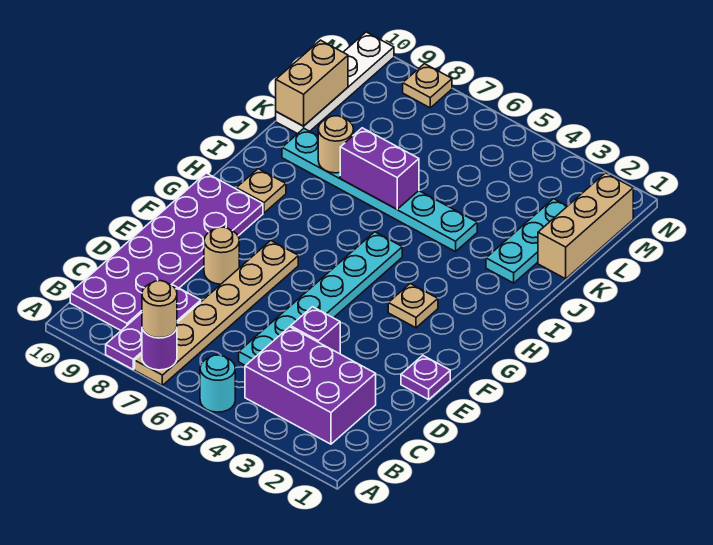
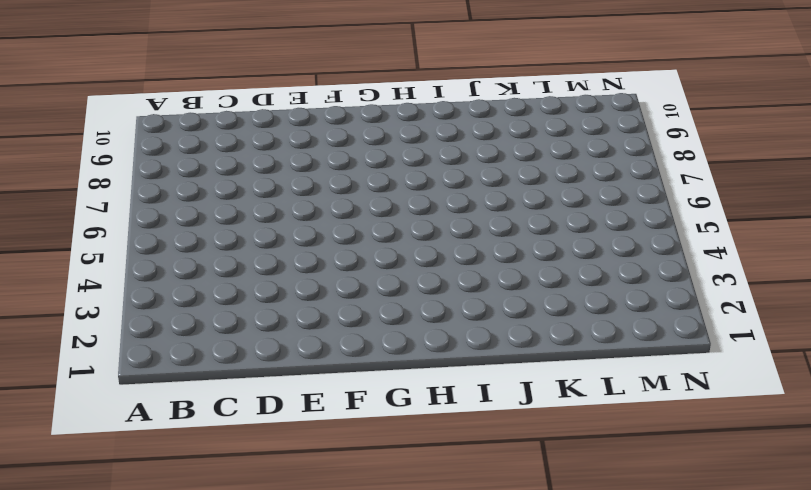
none -> cyan round brick A5 level 1
none -> tan plate A7:F7 level 1
none -> purple plate A8:C8 level 1

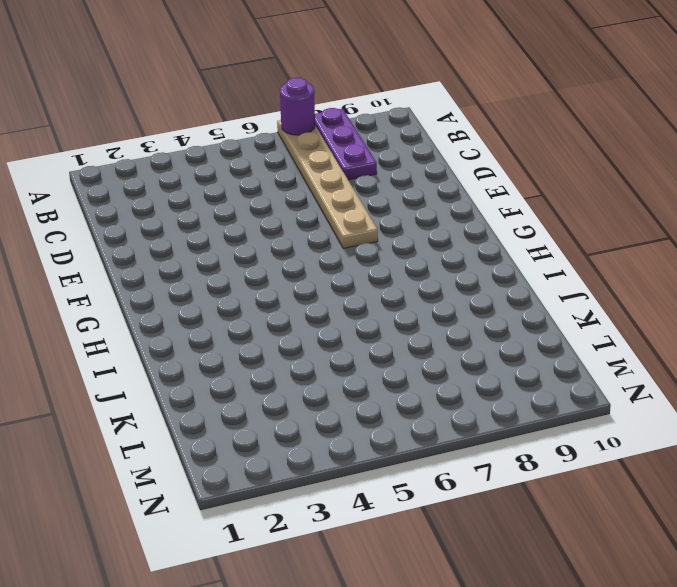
none -> cyan round brick A5 level 1
none -> purple brick B2:C4 level 1
none -> purple plate B9:G10 level 1

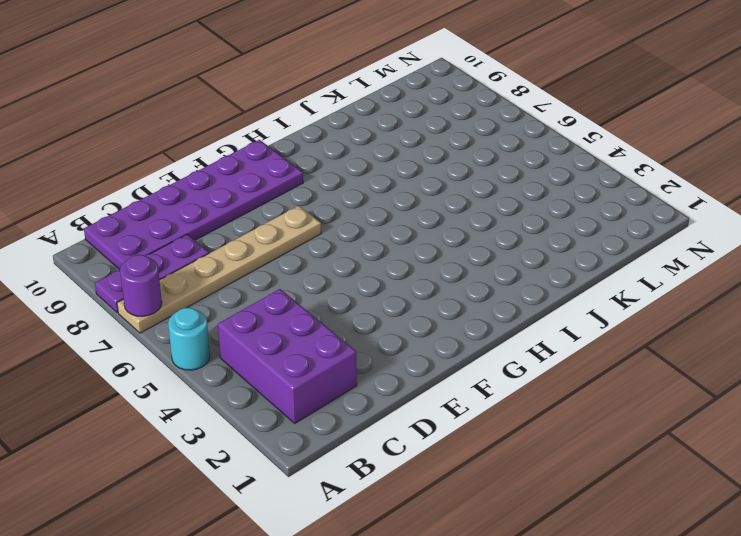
none -> cyan plate C5:H5 level 1
none -> purple brick D4 level 1
none -> purple plate E1 level 1

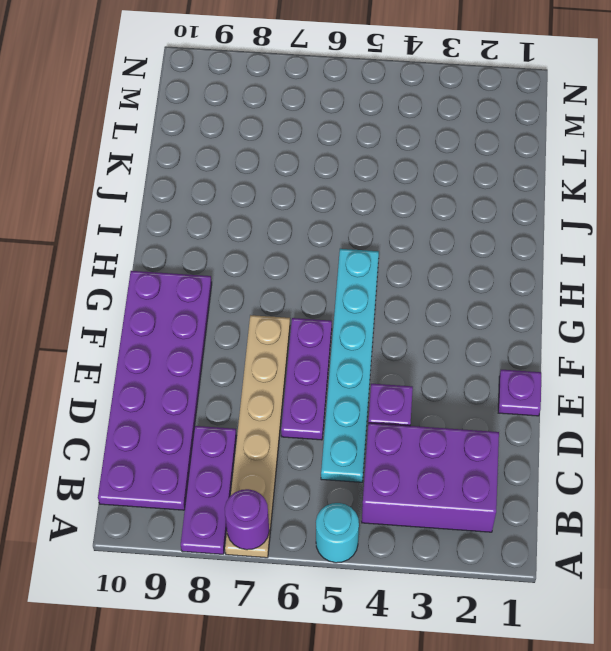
purple plate D6:F6 level 1 -> none
none -> tan round brick E8 level 1
none -> tan plate G3 level 1
none -> tan plate H9 level 1

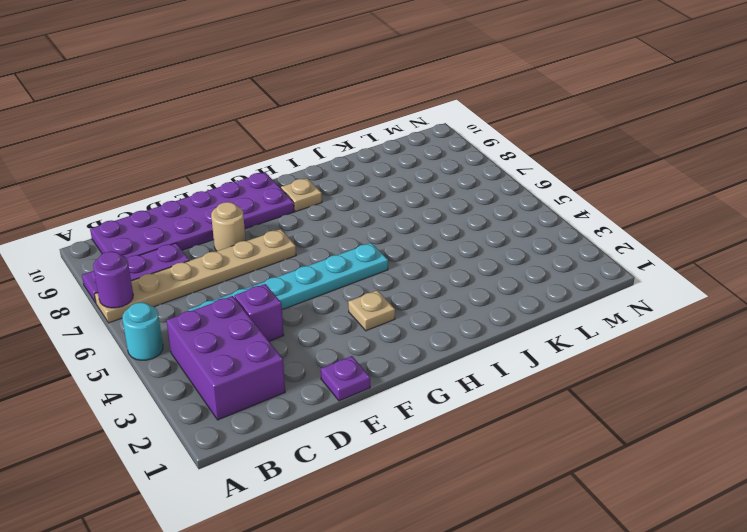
none -> cyan plate J2:L2 level 1
none -> cyan plate J4:J9 level 1
none -> tan brick K1:M1 level 1

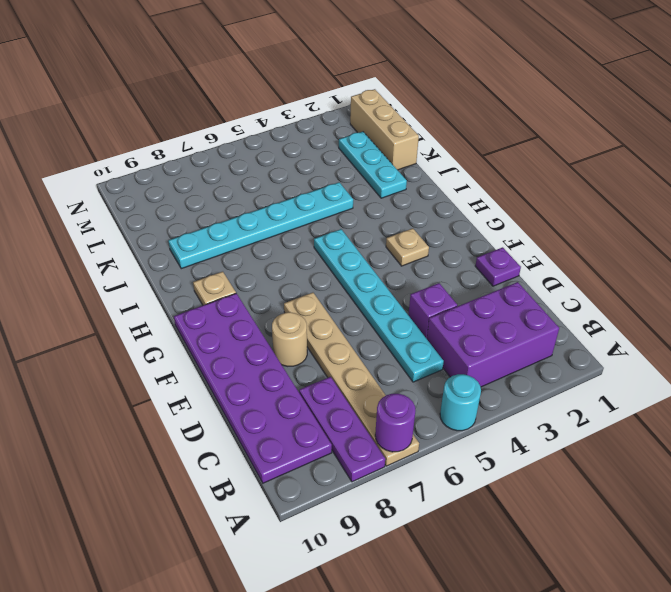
none -> white plate K10:N10 level 1
none -> tan plate N8 level 1
none -> purple brick J6:J7 level 2

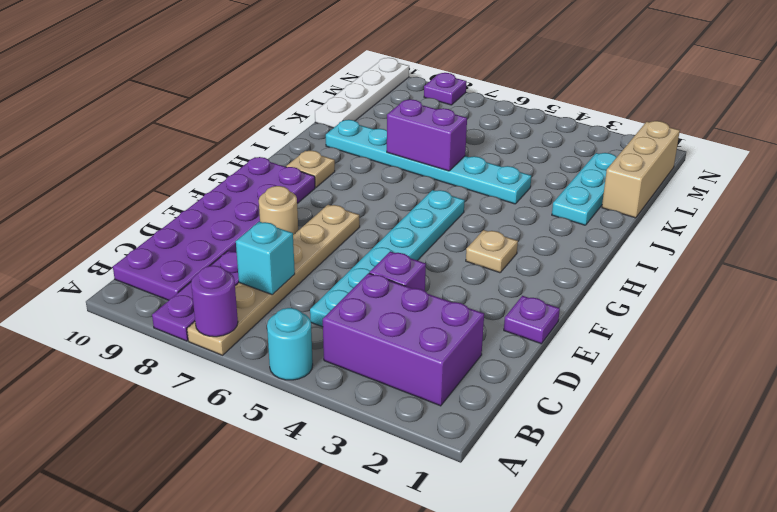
cyan brick C7 level 2 -> none
purple plate N8 level 1 -> tan plate N8 level 1
none -> tan round brick J8 level 2
none -> tan brick K10:L10 level 2
none -> tan round brick A7 level 3

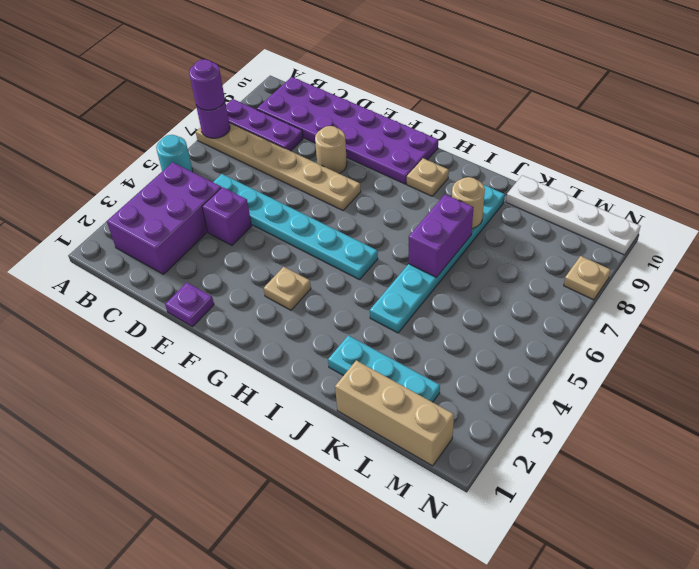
purple round brick A7 level 3 -> tan round brick A7 level 3
none -> tan brick K10:L10 level 2

